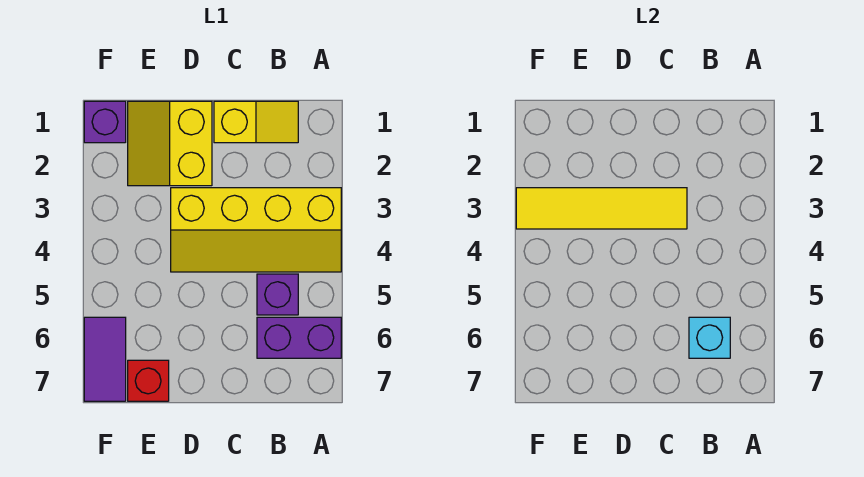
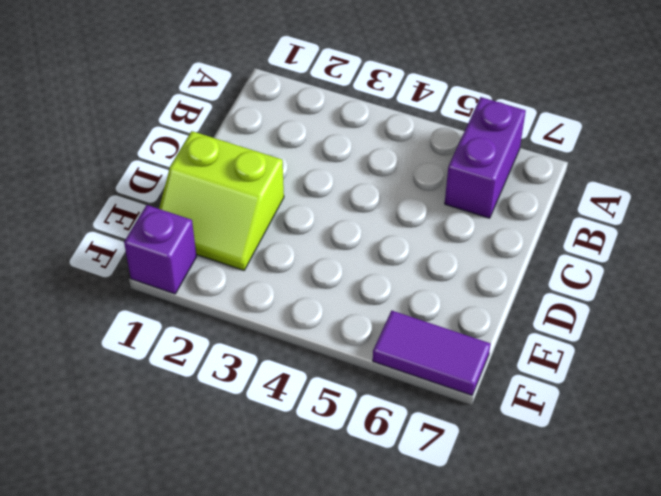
lime slope D1:E2 level 1 top D -> yellow slope D1:E2 level 1 top D
none -> yellow slope A3:D4 level 1 top 3
none -> yellow slope B1:C1 level 1 top C

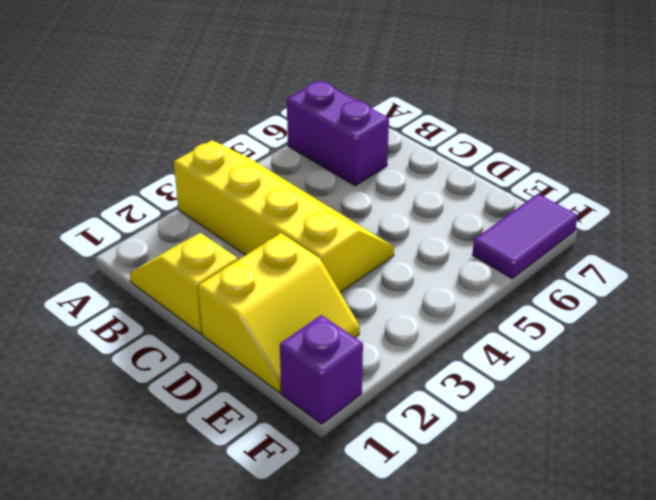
none -> purple brick B5 level 1
none -> red brick E7 level 1

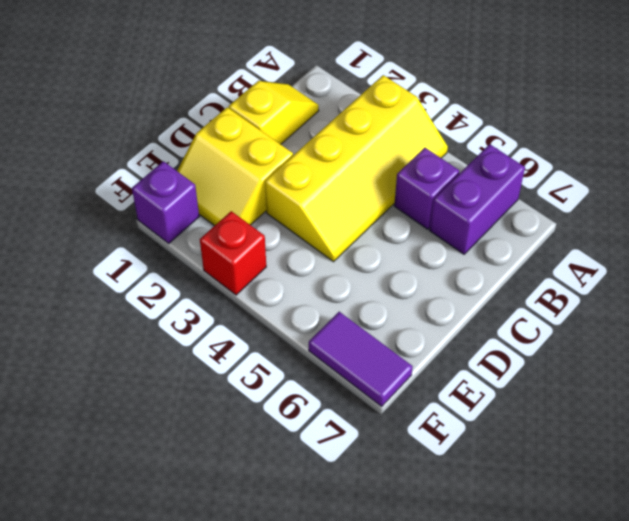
red brick F3 level 1 -> red brick E7 level 1
none -> cyan brick B6 level 2
none -> yellow tile C3:F3 level 2

